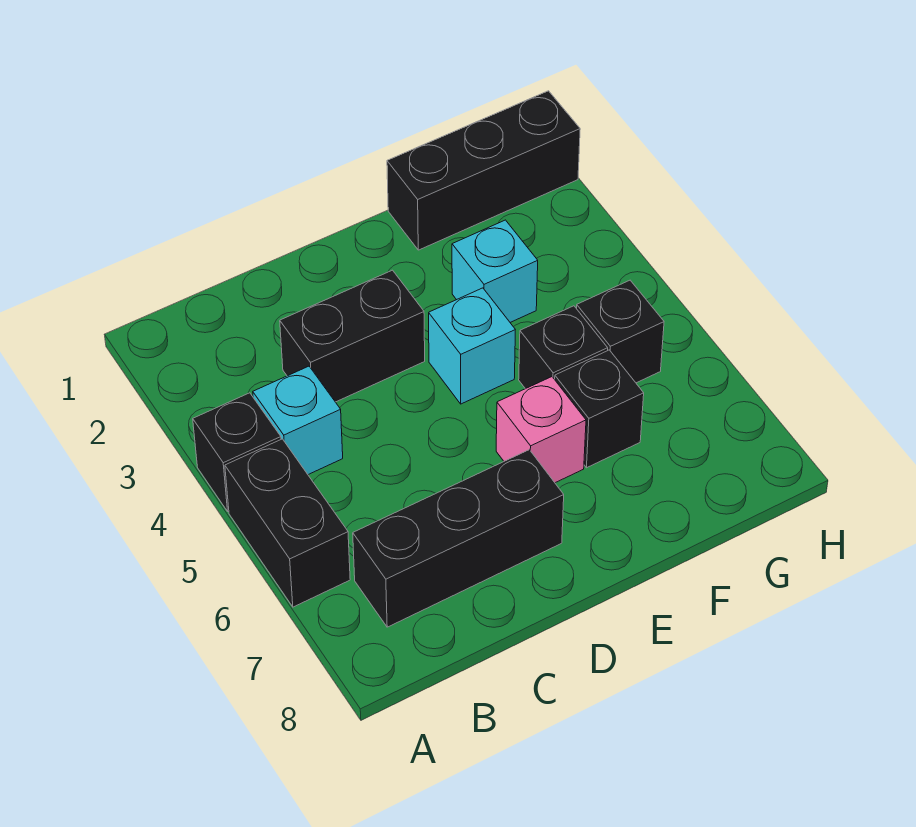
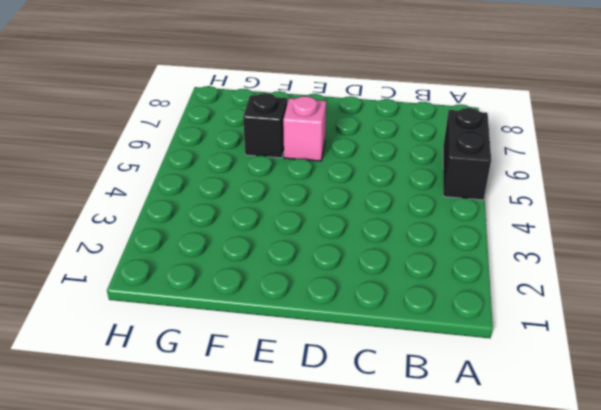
none -> black brick A4 level 1
none -> cyan brick B4 level 1
none -> black brick B7:D7 level 1

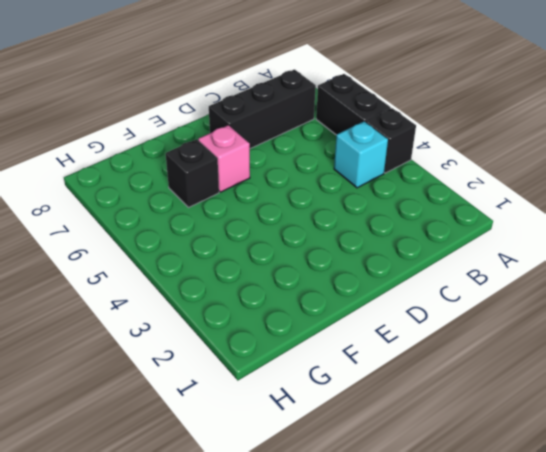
none -> black brick C3:D3 level 1
none -> cyan brick E4 level 1
none -> black brick F1:H1 level 1

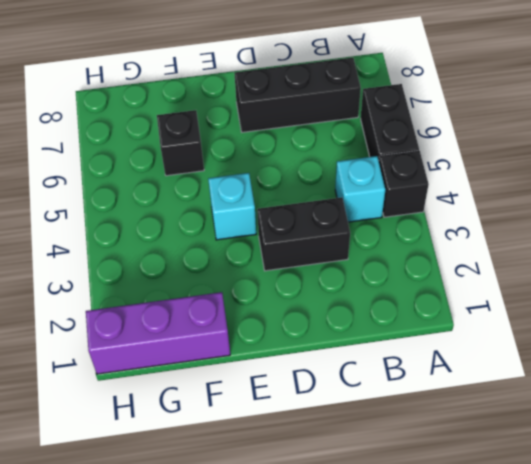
purple brick F1:H1 level 1 -> black brick F1:H1 level 1
none -> pink brick E6 level 1
none -> cyan brick F3 level 1
none -> black brick F5 level 1

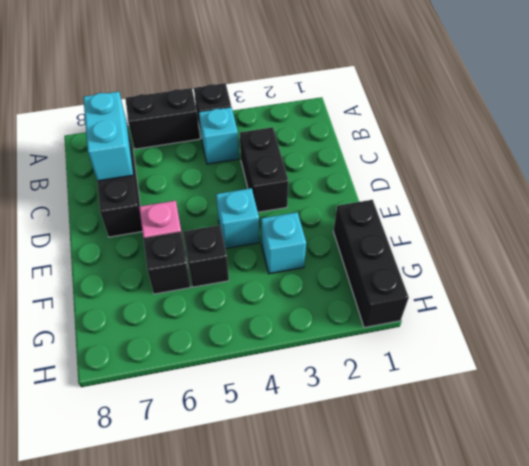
cyan brick B7:C7 level 2 -> none
none -> black brick G5 level 1

